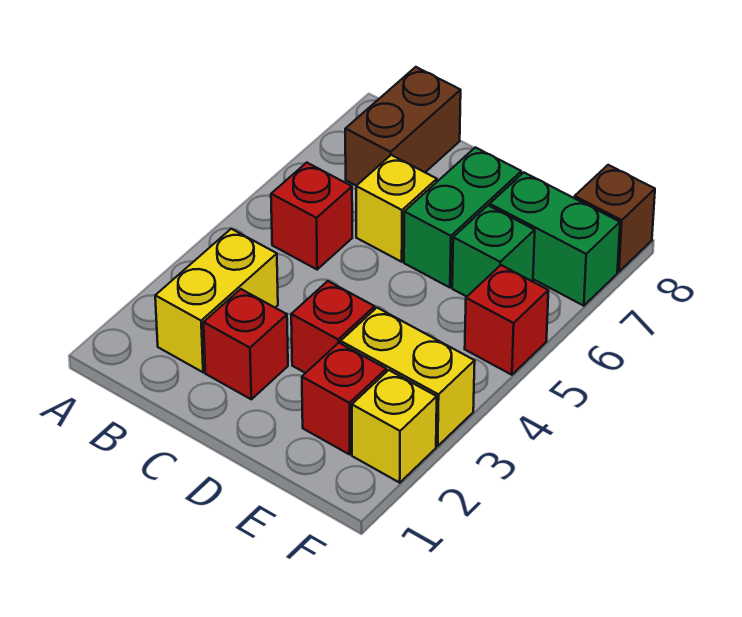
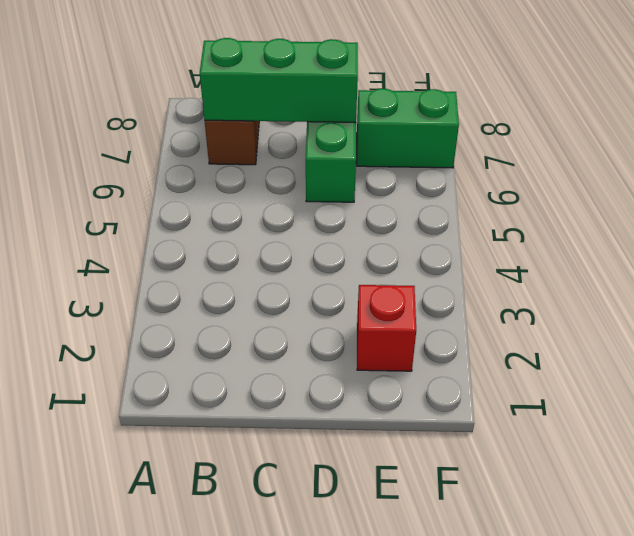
green brick B7:D7 level 2 -> none
none -> yellow brick B2:B3 level 1
none -> red brick B5 level 1
none -> red brick C2 level 1

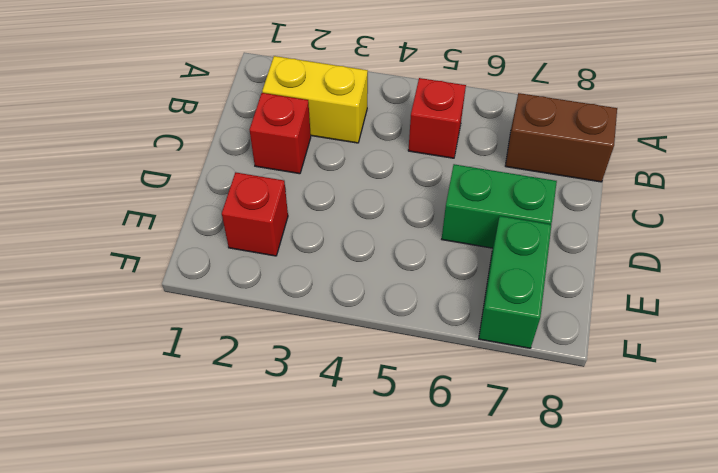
none -> yellow brick C6 level 1
none -> red brick D3 level 1
none -> yellow brick E3:F3 level 1

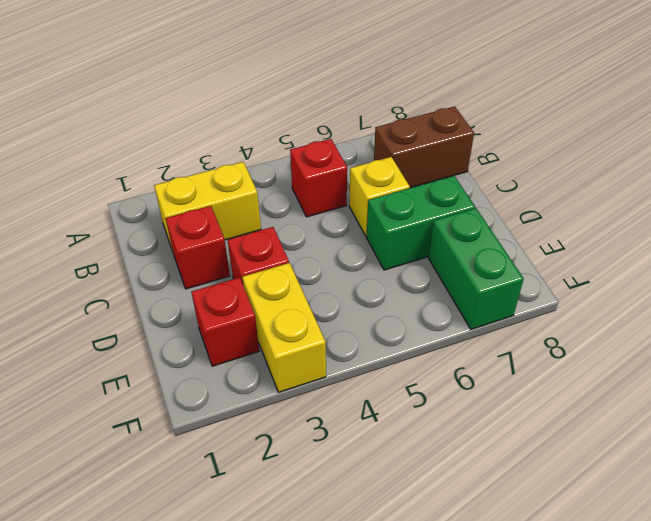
none -> green brick E6 level 1
none -> yellow brick F2 level 1
none -> red brick F5 level 1

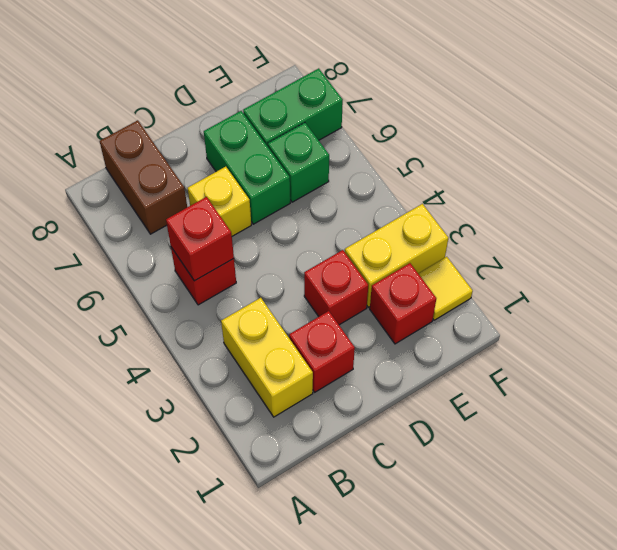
red brick B5 level 2 -> red brick F5 level 1
yellow tile F2 level 1 -> yellow brick F2 level 1
none -> brown brick F8 level 1

